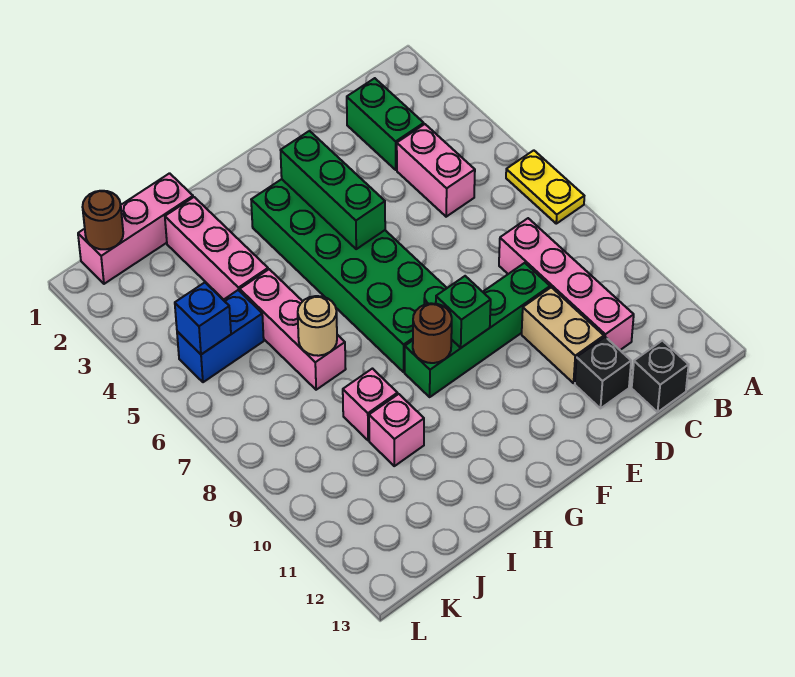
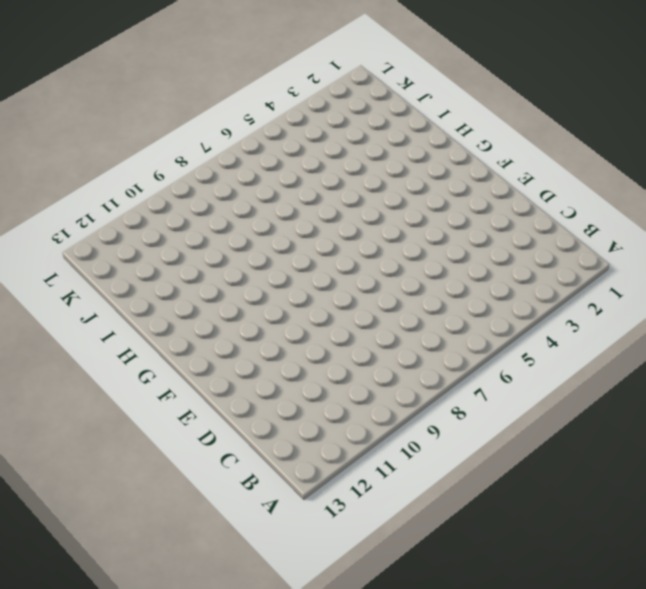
none -> yellow plate A6:A7 level 1
none -> green brick C2:C3 level 1
none -> pink brick C4:C5 level 1

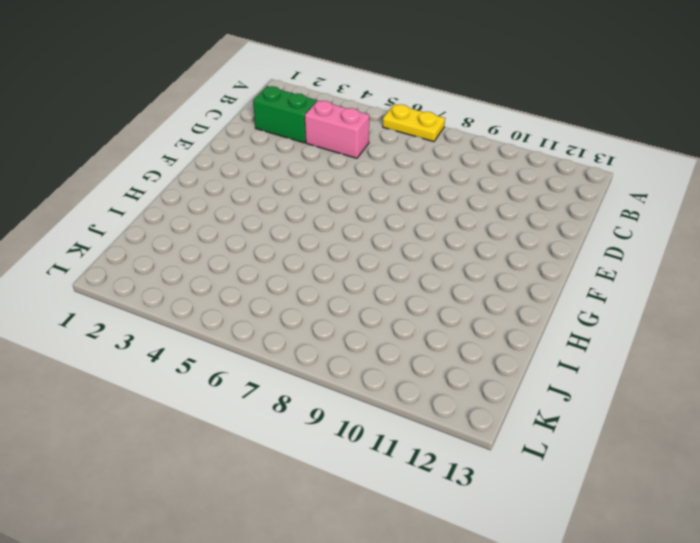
none -> pink brick C8:C11 level 1
none -> black brick C13 level 1
none -> green brick D9:G9 level 1

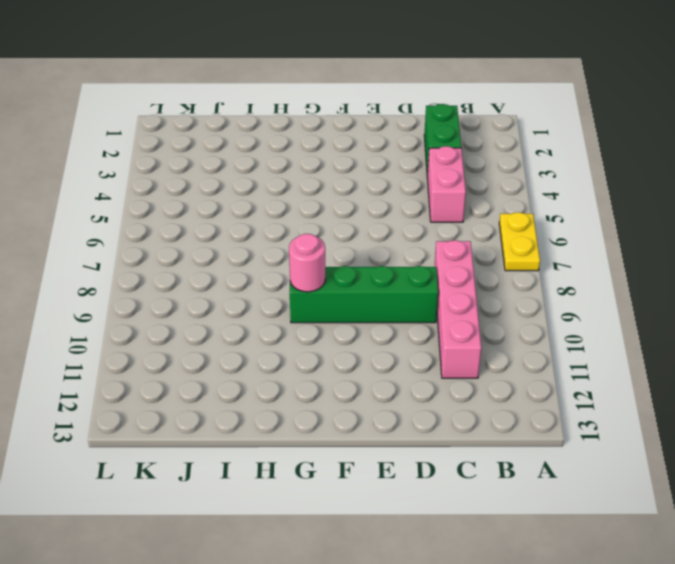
pink round brick G9 level 2 -> brown round brick G9 level 2
none -> black brick C13 level 1
none -> tan brick D10:D11 level 1
none -> black brick D12 level 1

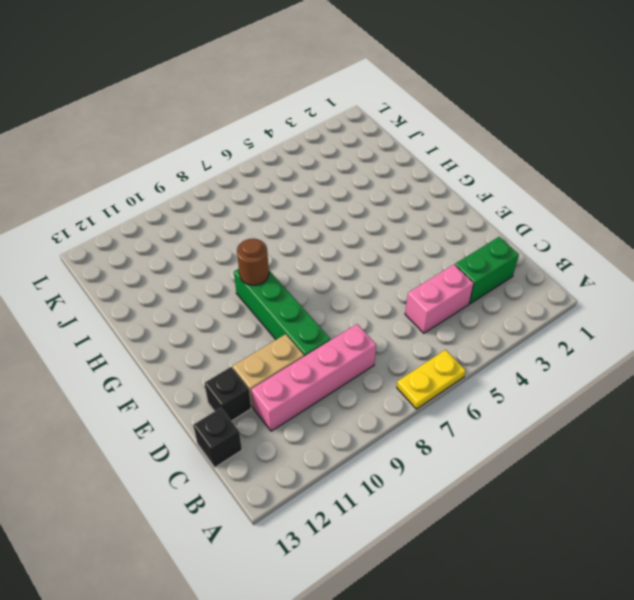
none -> green brick F3:G8 level 1
none -> pink brick I1:K1 level 1
none -> pink brick I2:I4 level 1

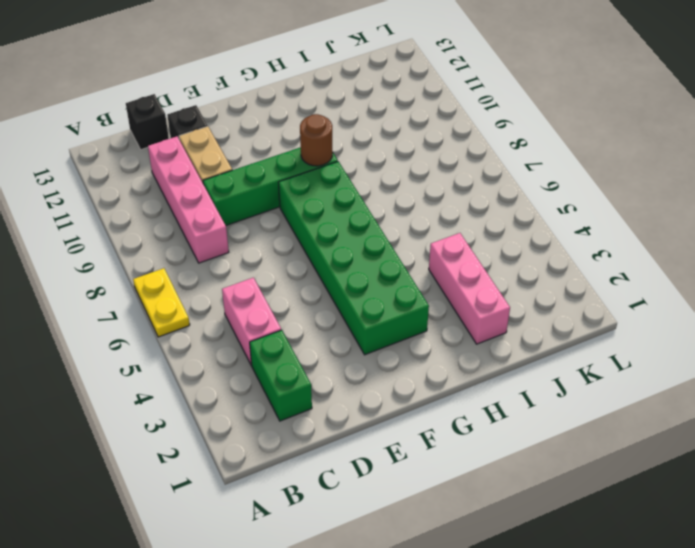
none -> pink brick I1:K1 level 1
none -> pink brick I5:I7 level 1
none -> pink brick I9 level 1

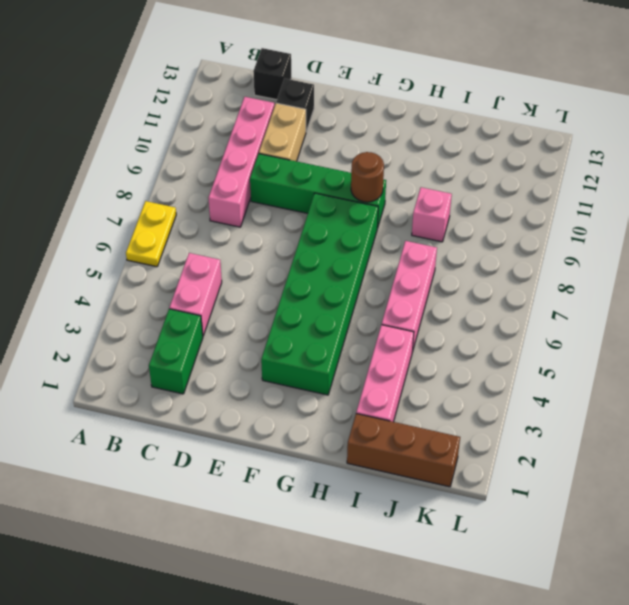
brown brick I1:K1 level 1 -> pink brick I1:K1 level 1
none -> pink brick I10 level 1
none -> blue brick J5:K5 level 1
none -> green brick F3:F5 level 2

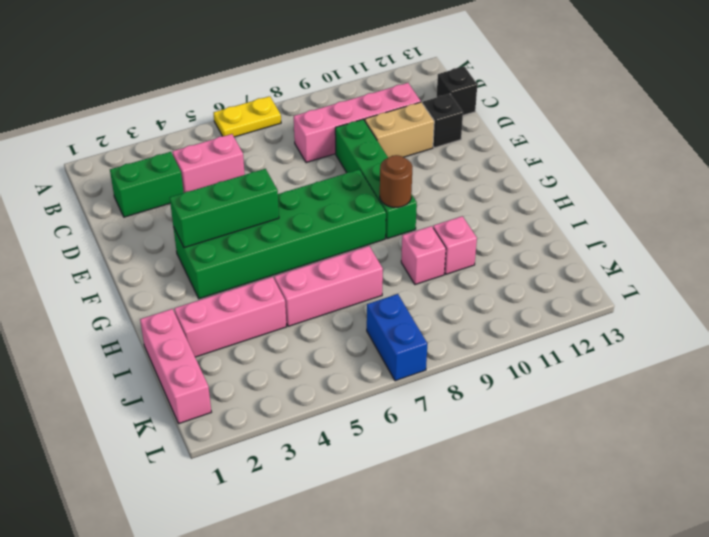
blue brick K7:L7 level 1 -> blue brick J5:K5 level 1
none -> green brick F9 level 2
none -> tan round brick I7 level 2
none -> brown round brick K1 level 2

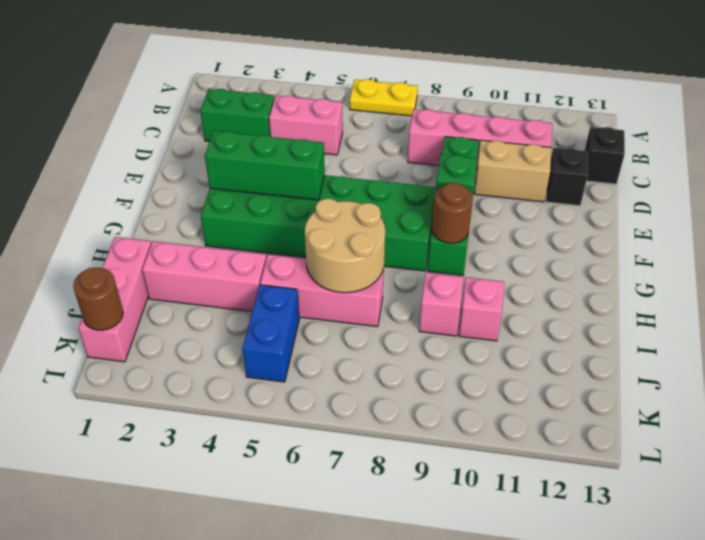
tan round brick H6:I7 level 2 -> tan round brick I7 level 2
none -> blue brick K5 level 2

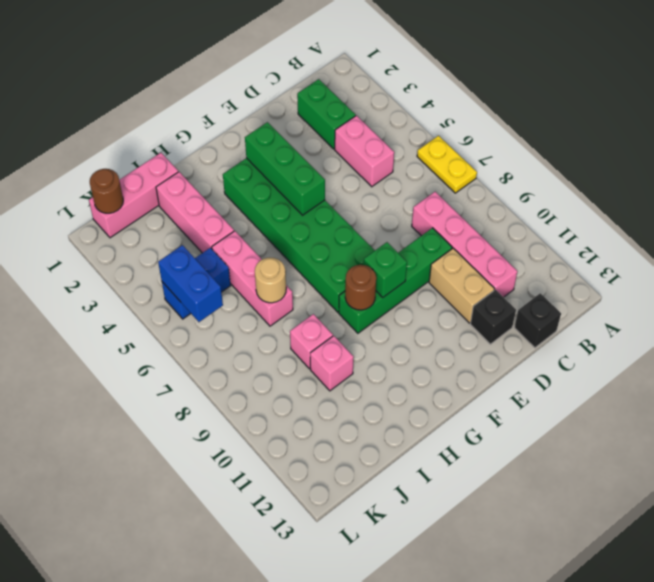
blue brick K5:K6 level 2 -> blue brick K5 level 2

